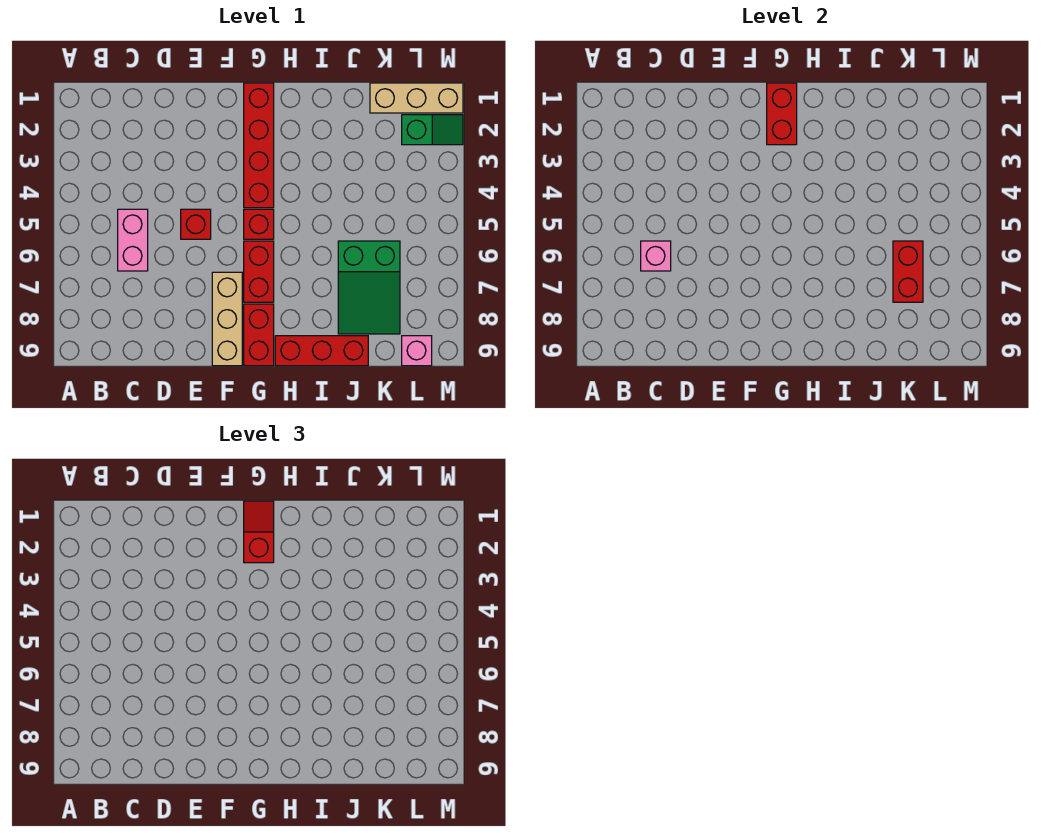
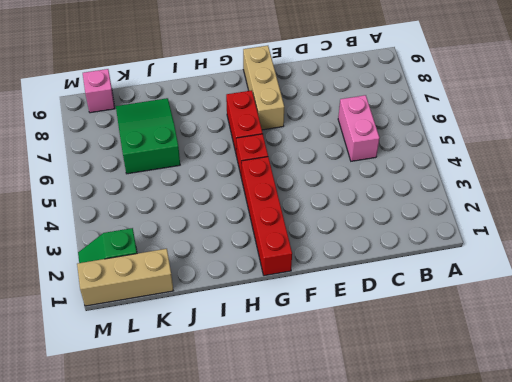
none -> red brick E5 level 1
none -> red brick G8:G9 level 1
none -> red brick H9:J9 level 1

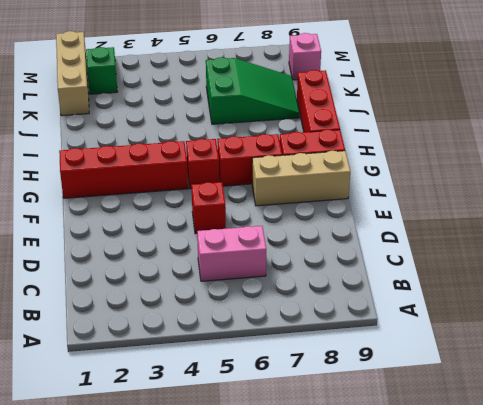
none -> pink brick C6 level 2
none -> red brick G1:G2 level 2
none -> red brick K6:K7 level 2

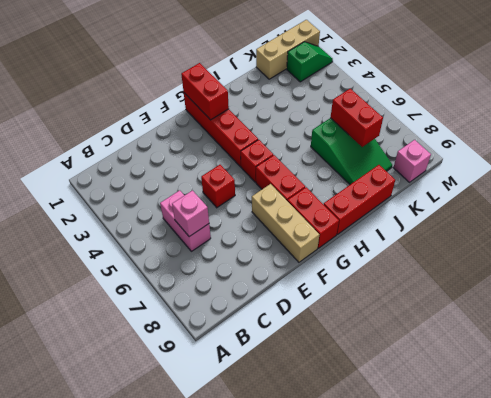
none -> red slope G1:G2 level 3 top 2

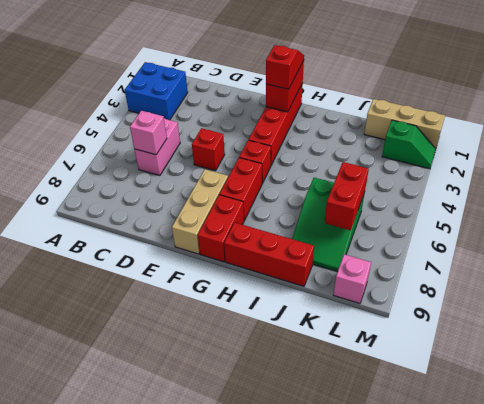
blue brick A2:B3 level 1 -> none

